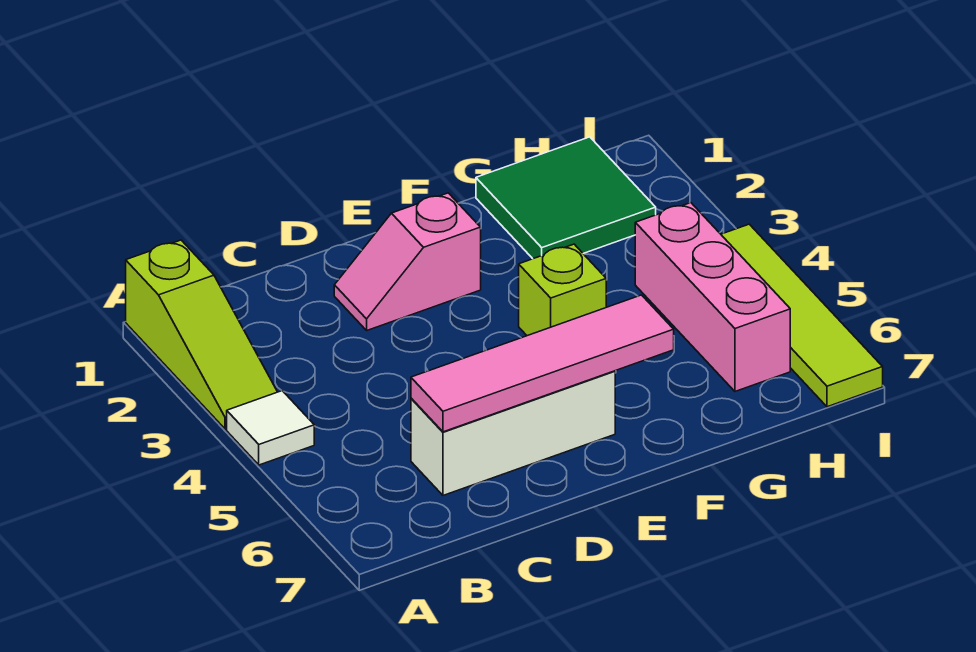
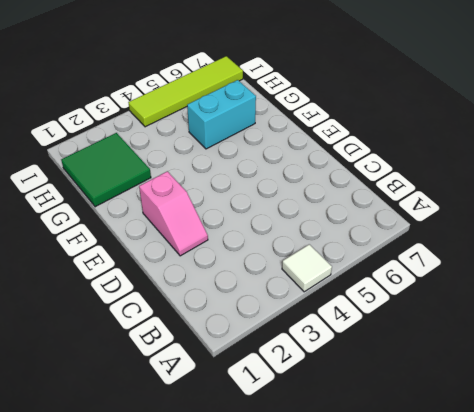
cyan brick G5:G6 level 1 -> none
none -> lime slope A1:A3 level 1 top 1
none -> white brick C6:E6 level 1

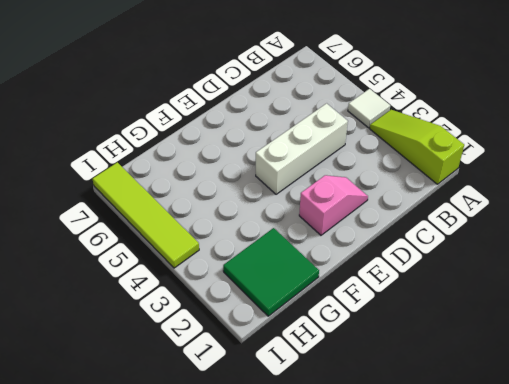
white brick C4:E4 level 1 -> white brick C6:E6 level 1
none -> lime brick F4 level 1
none -> pink brick H4:H6 level 1

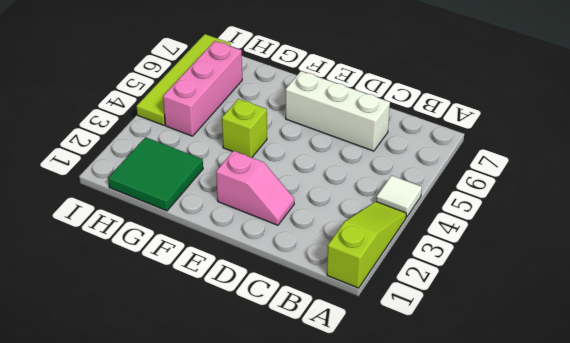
none -> pink tile C6:F6 level 2

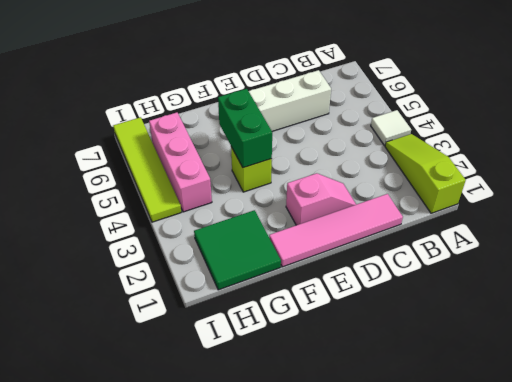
pink tile C1:F1 level 1 -> pink tile C6:F6 level 2
green brick F4:F5 level 2 -> none

